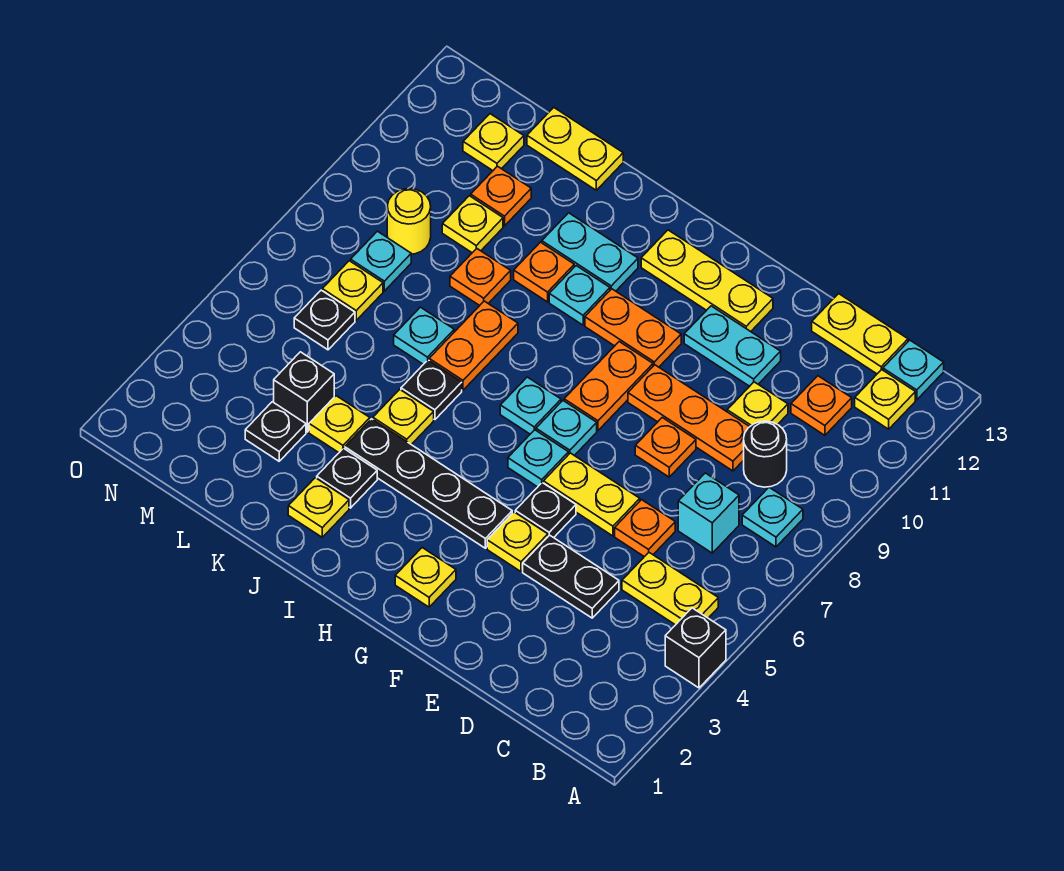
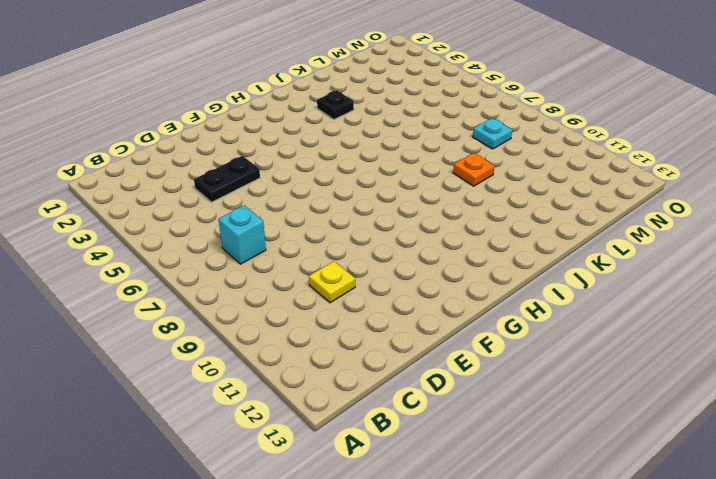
none -> black brick A4 level 1
none -> yellow plate B5:C5 level 1
none -> cyan plate B8 level 1
none -> yellow plate B12 level 1

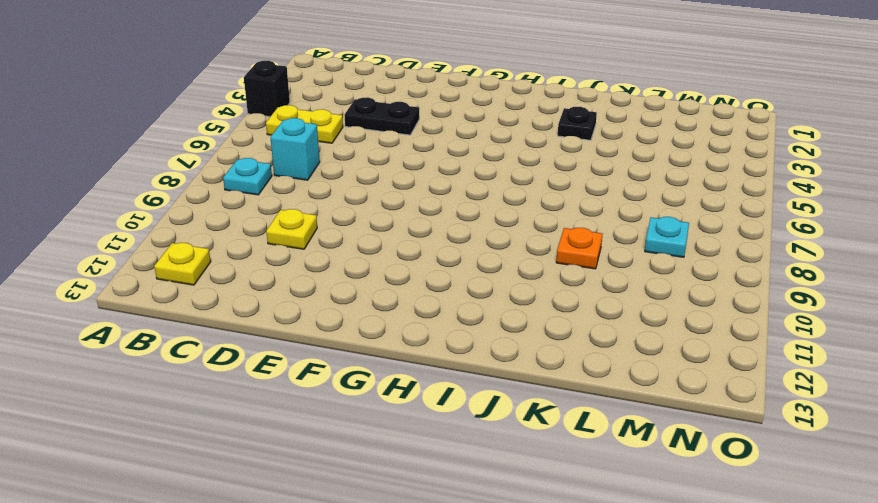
none -> cyan plate B13 level 1
none -> black round brick C9 level 1
none -> orange plate C11 level 1
none -> yellow plate C13:D13 level 1

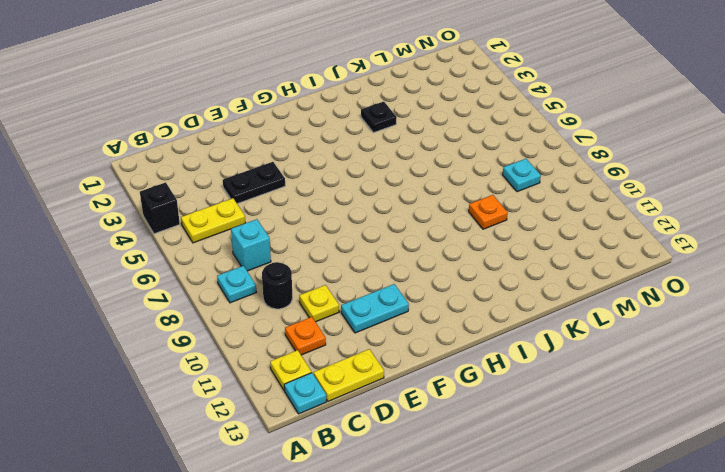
none -> orange plate D6 level 1
none -> orange plate D9:F9 level 1
none -> yellow plate E6:F6 level 1
none -> orange plate E8 level 1

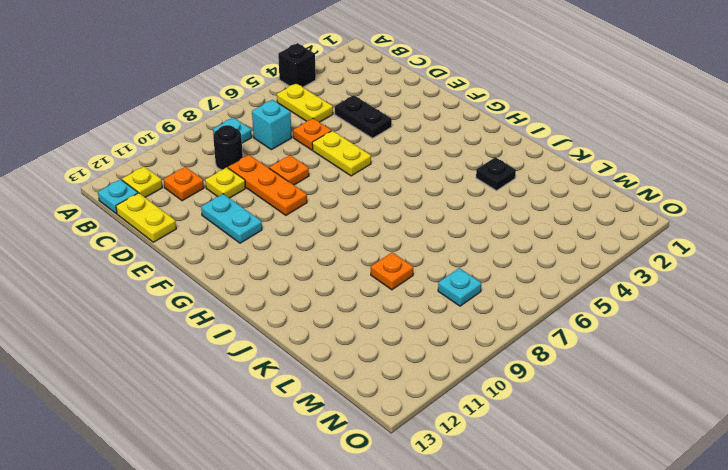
none -> yellow plate F4 level 1
none -> black plate F5 level 1
none -> yellow plate F12:H12 level 1
none -> yellow plate G2 level 1

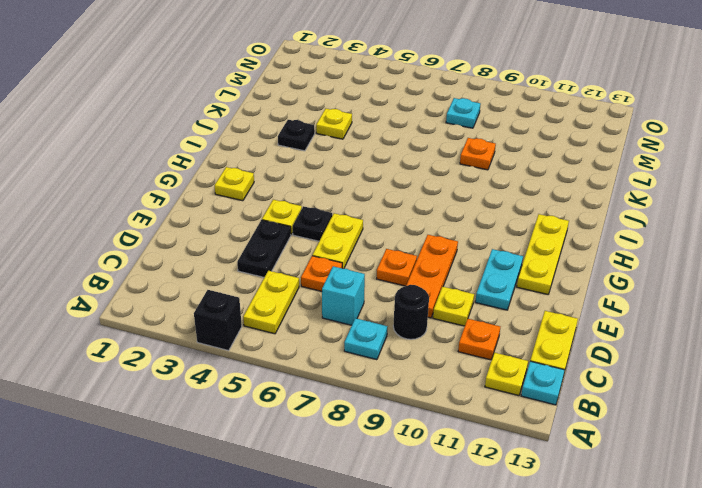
none -> black plate G4:J4 level 1
none -> cyan plate G6 level 1
none -> cyan plate G7 level 1
none -> orange plate G8:G9 level 1

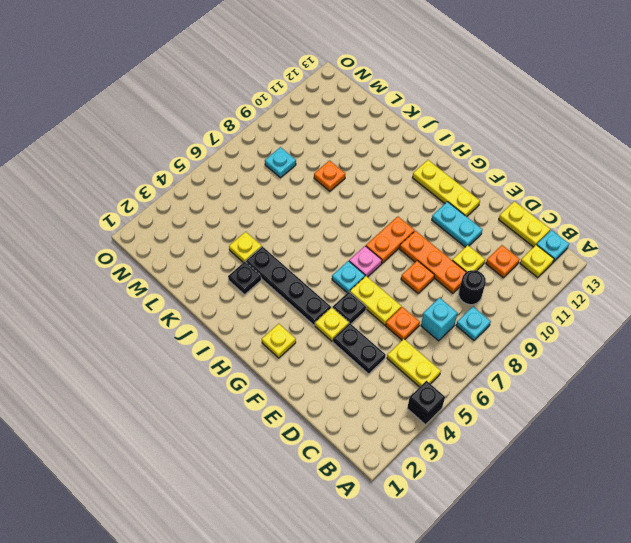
pink plate G7 level 1 -> cyan plate G7 level 1
none -> orange plate G10:H10 level 1
none -> cyan plate H7 level 1
none -> cyan plate I10 level 1
none -> cyan plate I11:J11 level 1

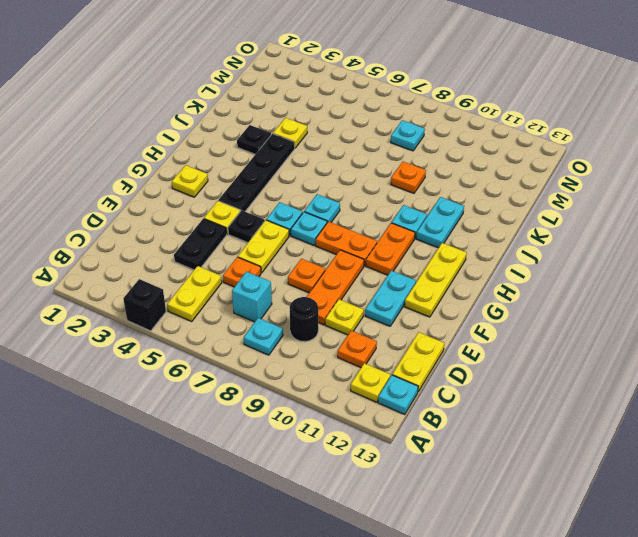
none -> yellow plate J2 level 1
none -> yellow plate J5 level 1
none -> black plate J6 level 1
none -> orange plate J7:J8 level 1

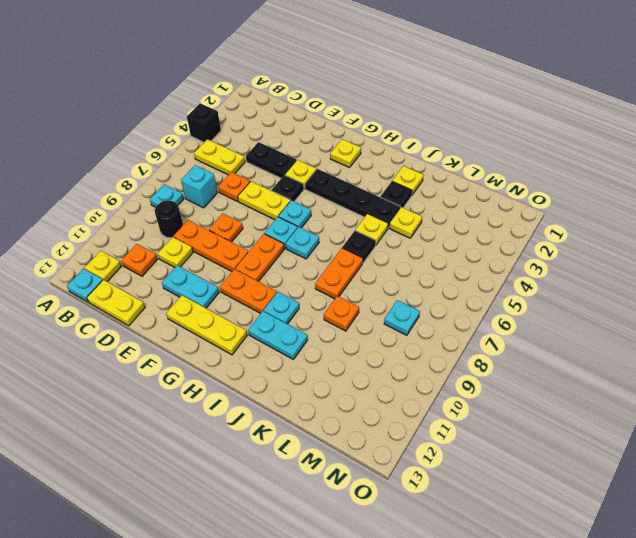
none -> orange plate J10 level 1
none -> cyan plate K7 level 1
none -> yellow plate K13:L13 level 1
none -> black plate L3 level 1

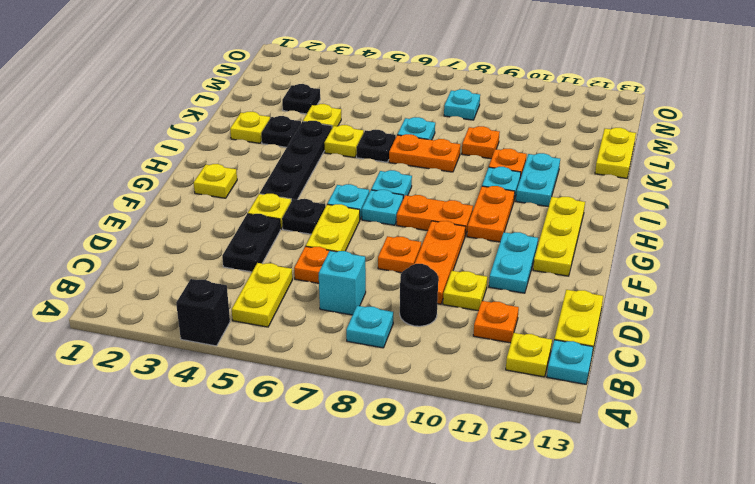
none -> black brick L4 level 1
none -> yellow plate L10 level 1
none -> orange plate L11 level 1
none -> black plate M6 level 1

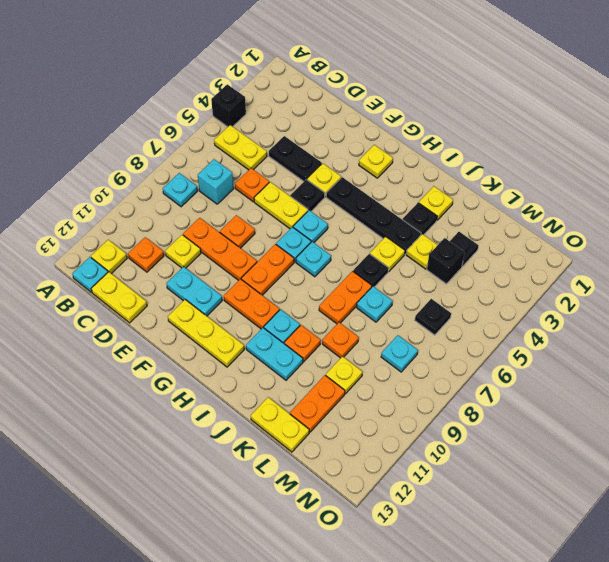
orange plate L11:L12 level 1 -> orange plate L11 level 1
none -> black round brick C9 level 1
none -> yellow plate M7 level 1
none -> yellow round brick M9 level 1
none -> yellow plate M12 level 1

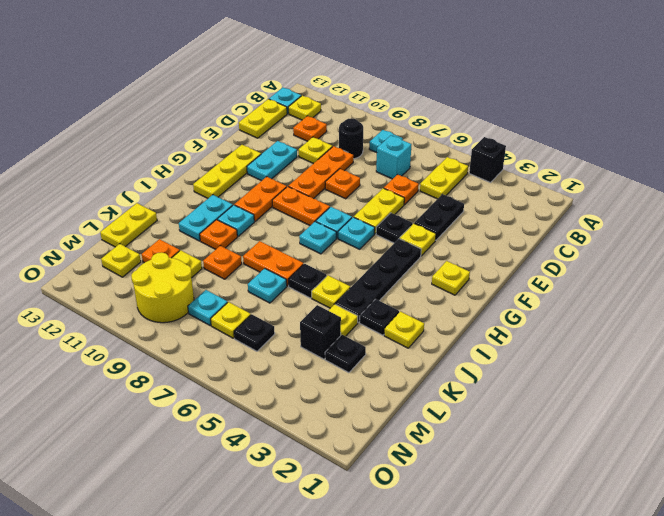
yellow round brick M9:N10 level 1 -> yellow round brick M9 level 1

